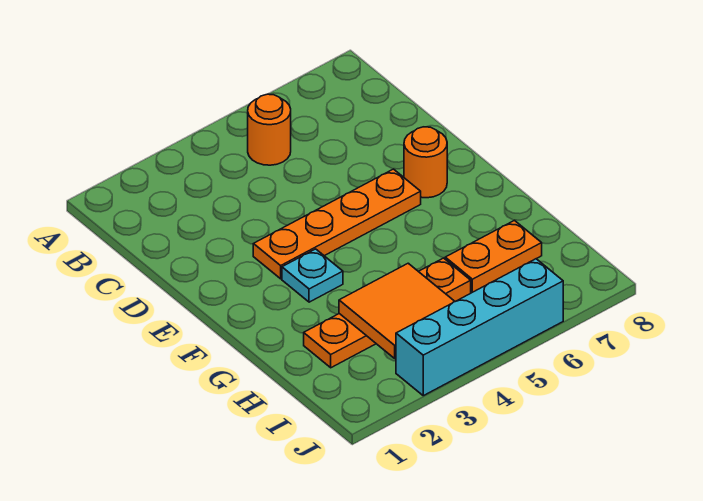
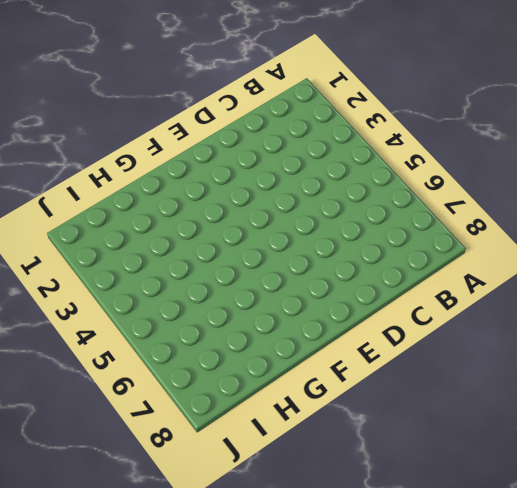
none -> orange round brick B5 level 1
none -> orange plate E3:E6 level 1

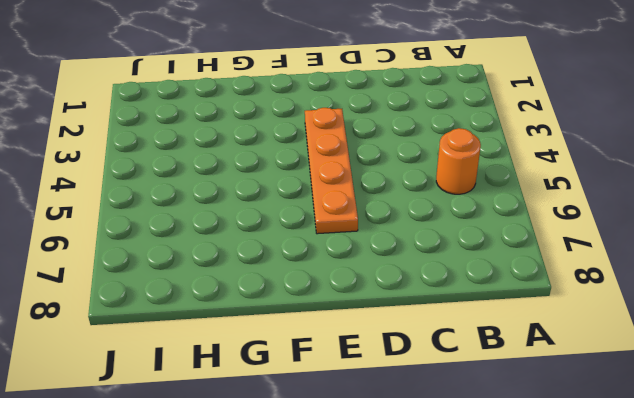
none -> orange round brick E7 level 1
none -> cyan plate F3 level 1

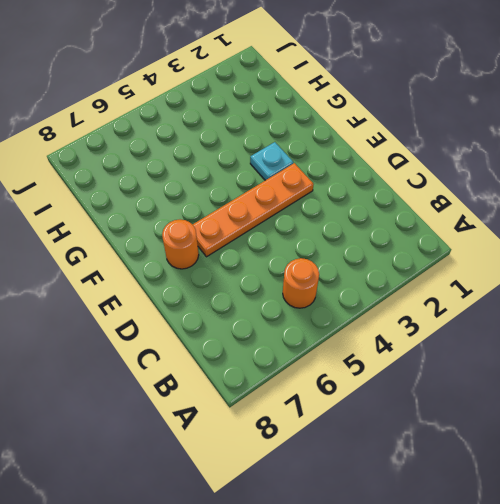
none -> orange plate H2:H5 level 1
none -> orange plate H6:H7 level 1

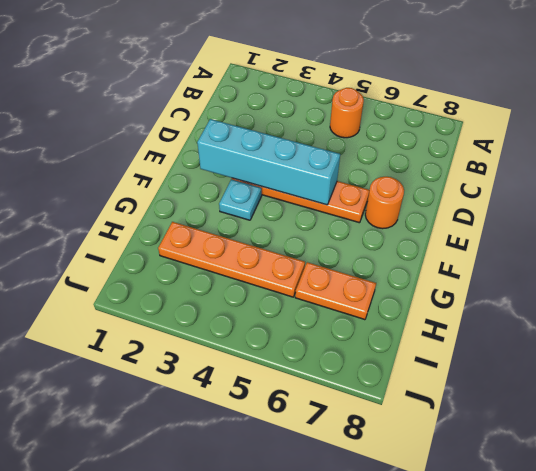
cyan brick E2:E5 level 2 -> cyan brick J3:J6 level 1
none -> orange tile H3:I4 level 2

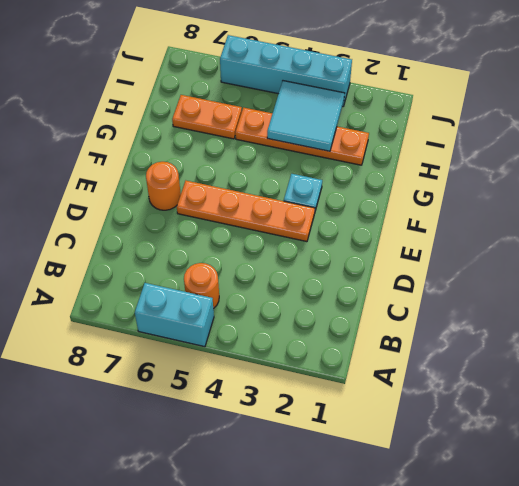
cyan brick A5:A6 level 1 -> none
cyan tile H3:I4 level 2 -> orange tile H3:I4 level 2

